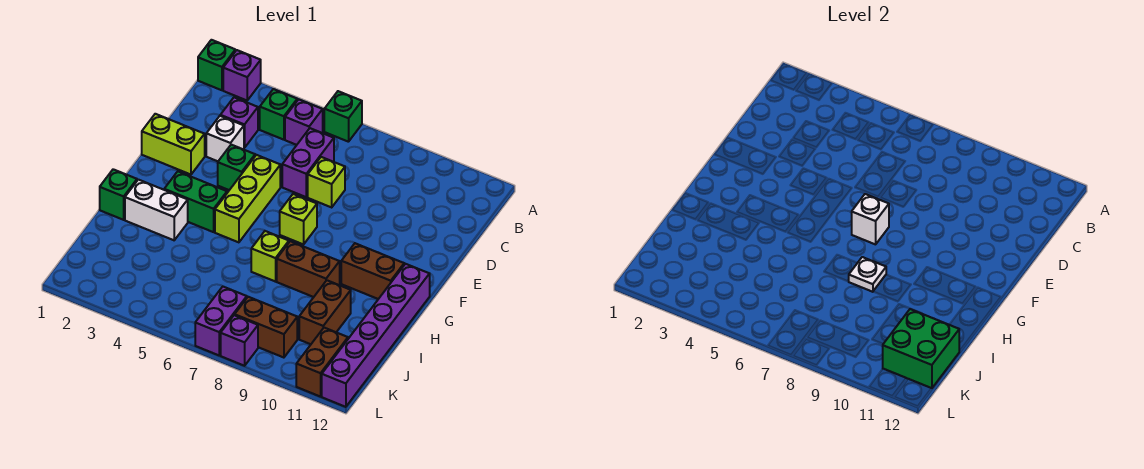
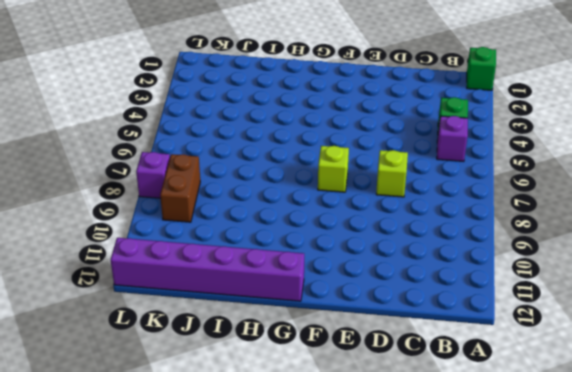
none -> purple brick A2 level 1
none -> green brick A6 level 1
none -> purple brick C3 level 1

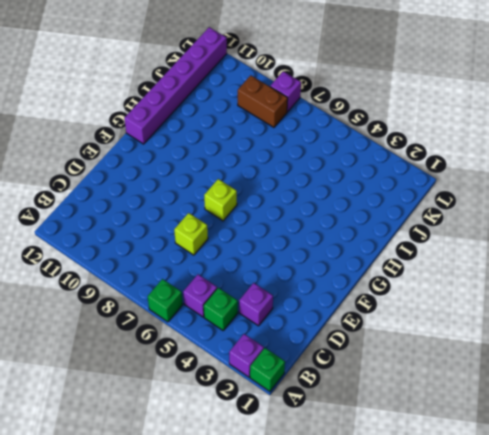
none -> purple brick C6:D6 level 1
none -> white brick D3 level 1
none -> lime brick E1:E2 level 1

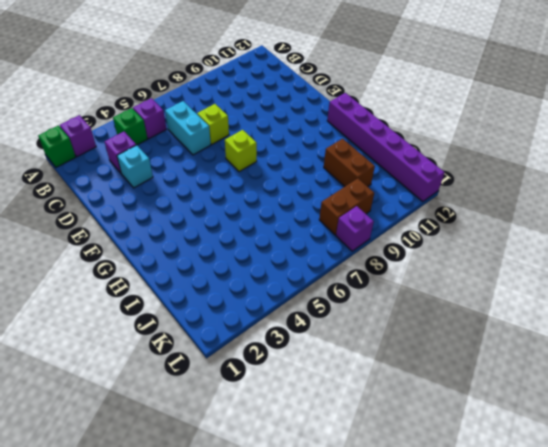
cyan brick C6:D6 level 1 -> purple brick C6:D6 level 1
cyan brick D3 level 1 -> white brick D3 level 1
none -> green brick A6 level 1
none -> lime brick E1:E2 level 1
none -> green brick E4 level 1

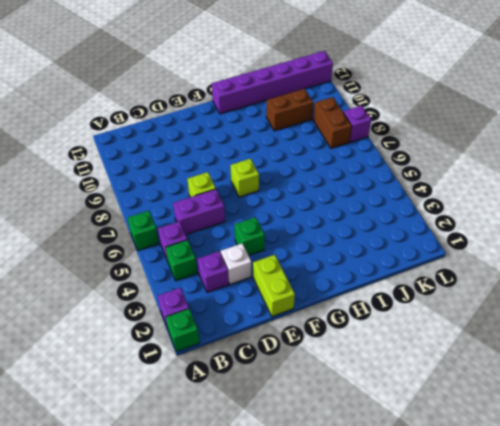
none -> lime brick E5:G5 level 1
none -> green brick G3:G4 level 1
none -> brown brick G10:G11 level 1

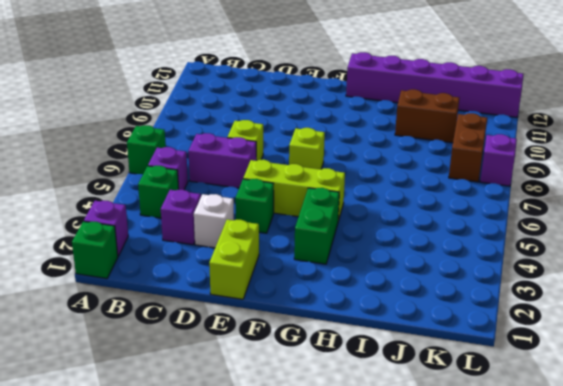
none -> brown brick G10:G11 level 1
none -> green brick H1 level 1
none -> white brick H2:H3 level 1

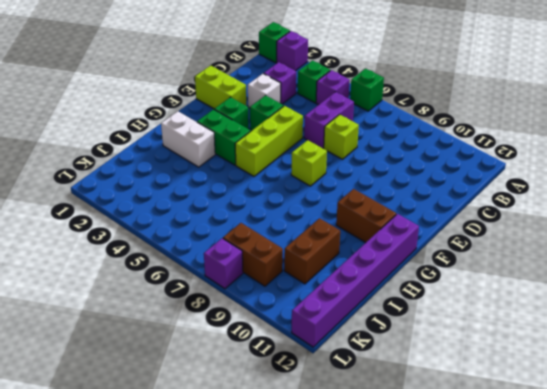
green brick F3 level 1 -> green brick H1 level 1
none -> lime brick H7 level 1
none -> brown brick H8:H9 level 1
none -> purple brick K7:L7 level 1

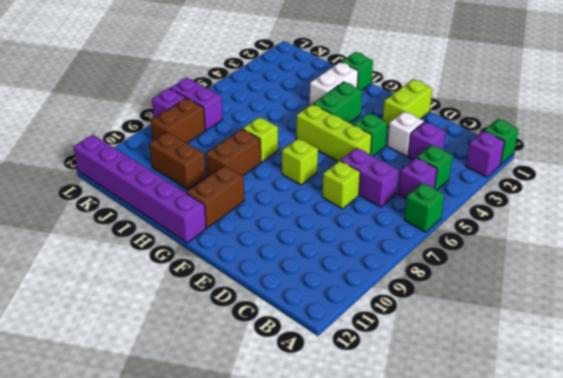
none -> brown brick K11:L11 level 1
none -> white brick F7 level 2
none -> white plate H8 level 2

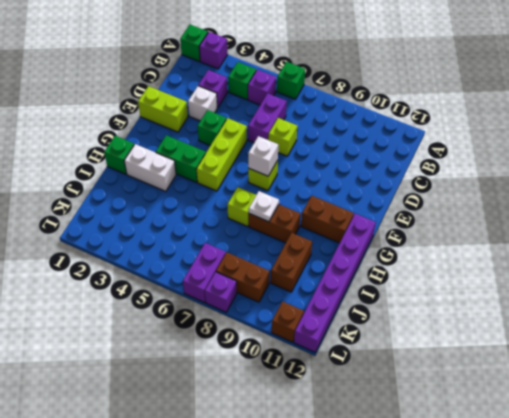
brown brick L11 level 1 -> brown brick K11:L11 level 1
none -> green brick J11:K12 level 2

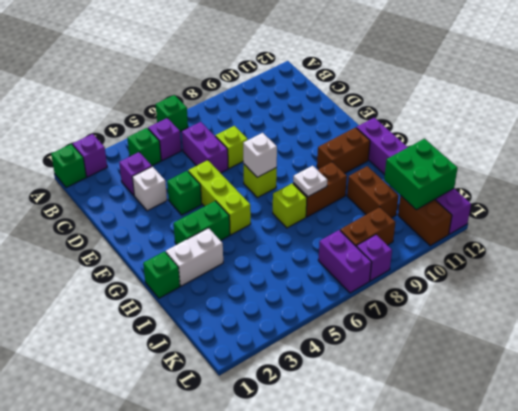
none -> lime brick E1:E2 level 1

